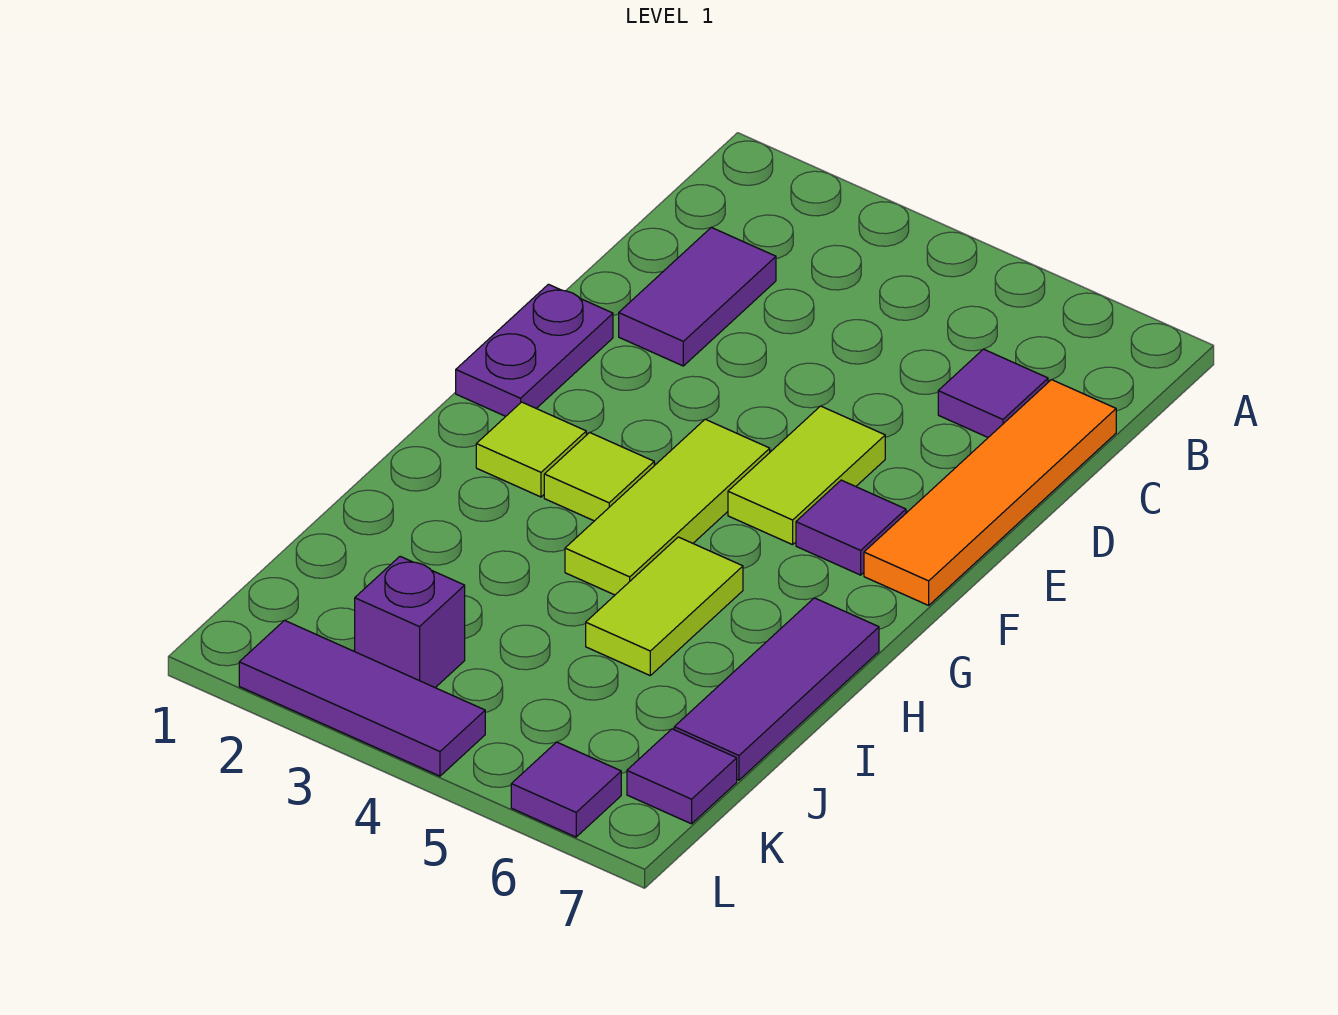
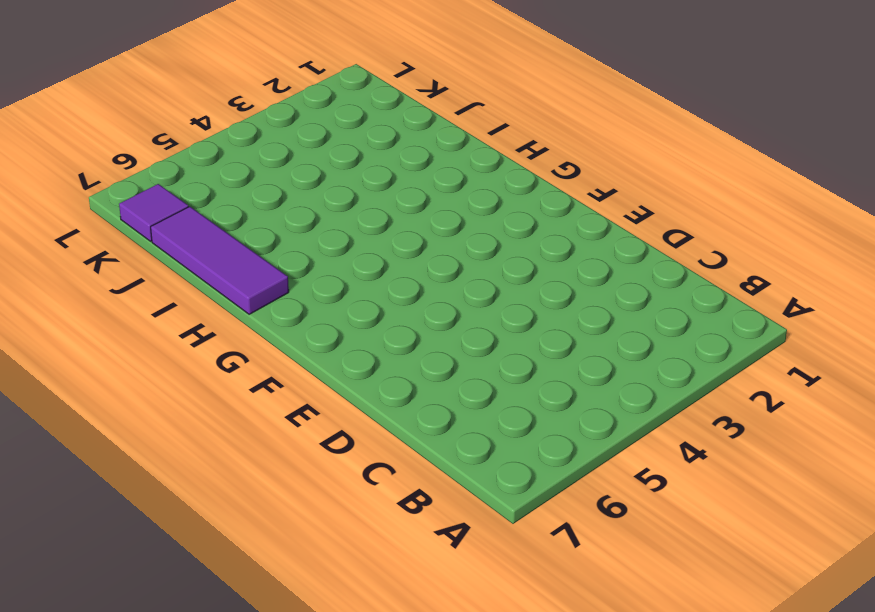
none -> purple tile C2:D2 level 1
none -> purple tile C6 level 1
none -> orange tile C7:F7 level 1

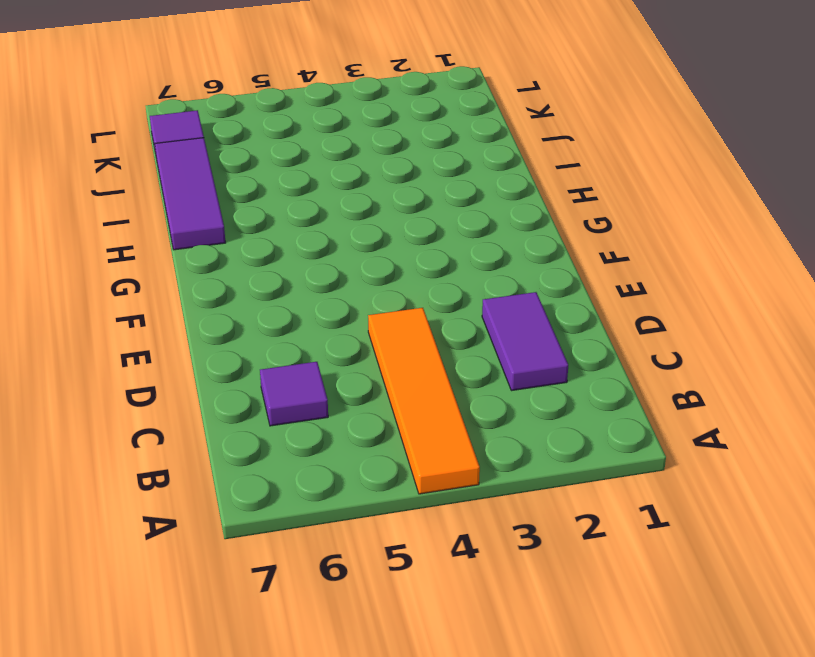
orange tile A4:D4 level 1 -> orange tile C7:F7 level 1
none -> purple plate E1:F1 level 1
none -> lime tile E5:F5 level 1
none -> lime tile F4:H4 level 1

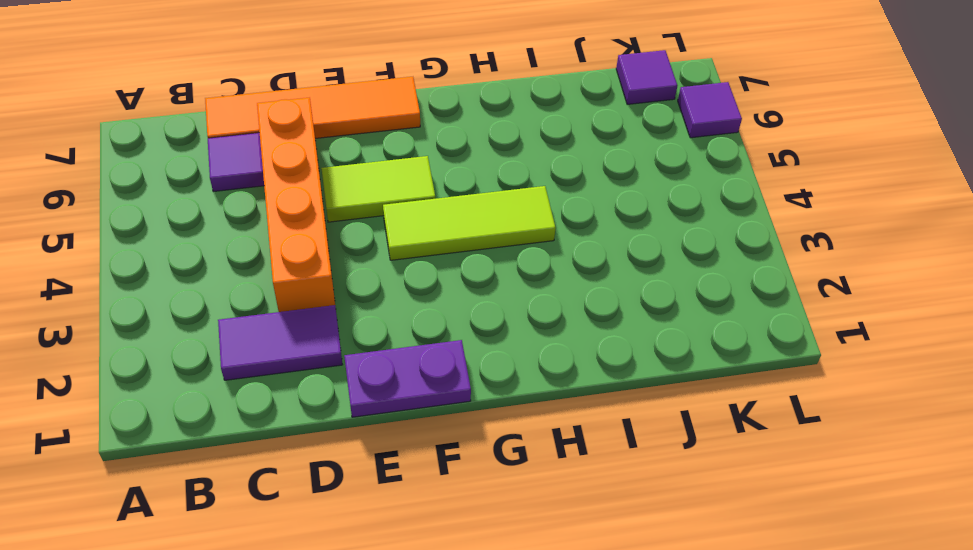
orange brick D3:D6 level 1 -> none
none -> purple tile F6 level 1
none -> lime tile G2 level 1
none -> lime tile G3 level 1

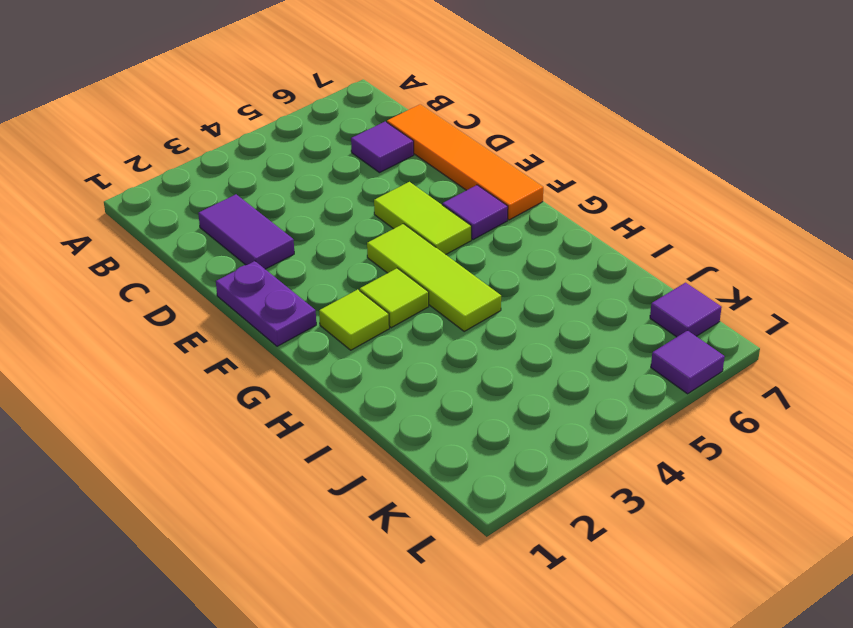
none -> lime tile H5:I5 level 1
none -> purple tile H7:J7 level 1
none -> purple brick K3 level 1

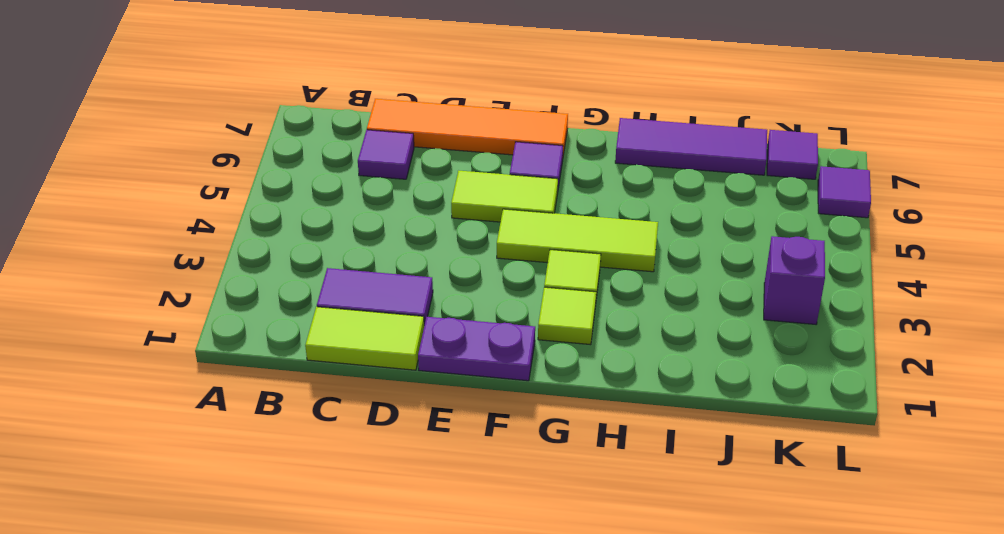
lime tile C1:D1 level 1 -> lime tile H5:I5 level 1
none -> purple tile L2:L4 level 1

